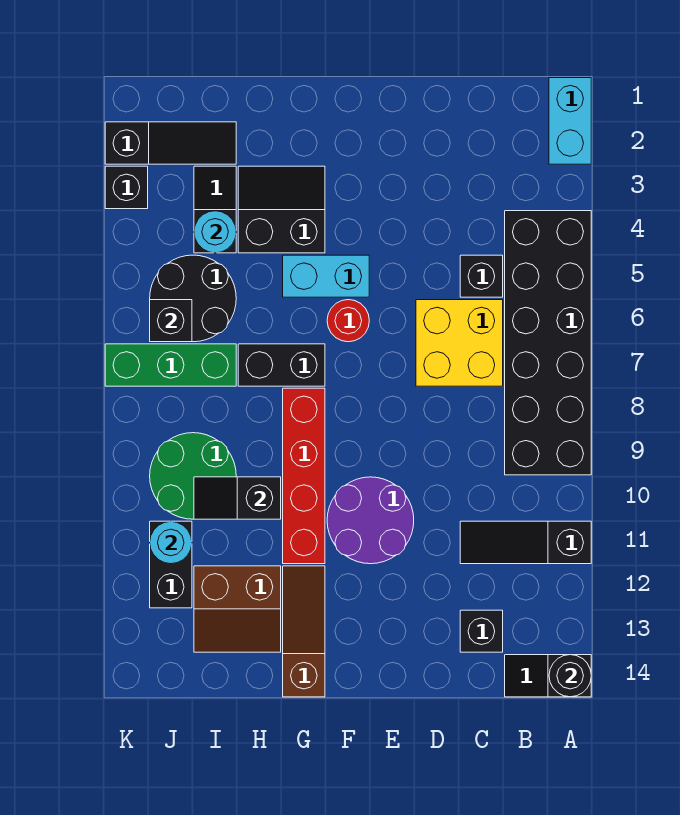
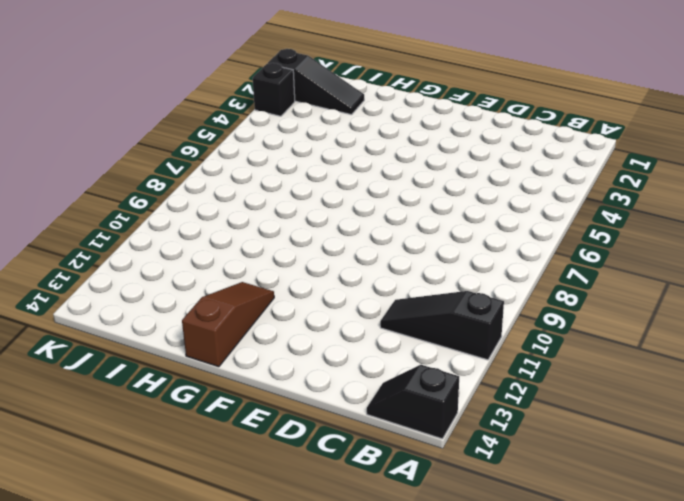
none -> cyan brick A1:A2 level 1
none -> black brick A4:B9 level 1
none -> black brick C5 level 1

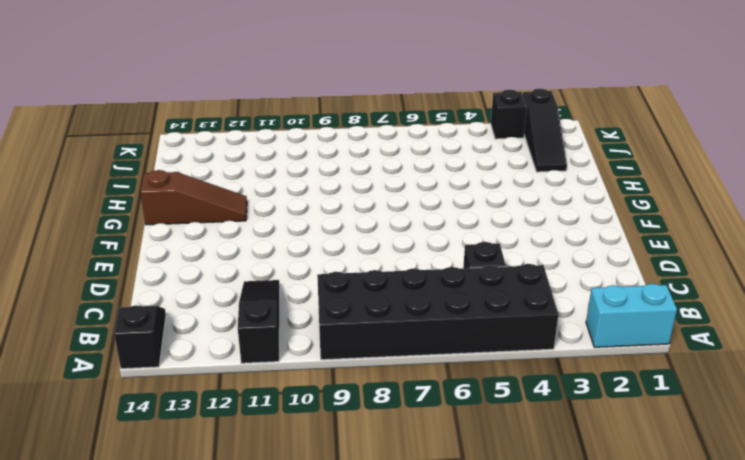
none -> yellow brick C6:D7 level 1
none -> black brick C13 level 1
none -> purple round brick E10:F11 level 1

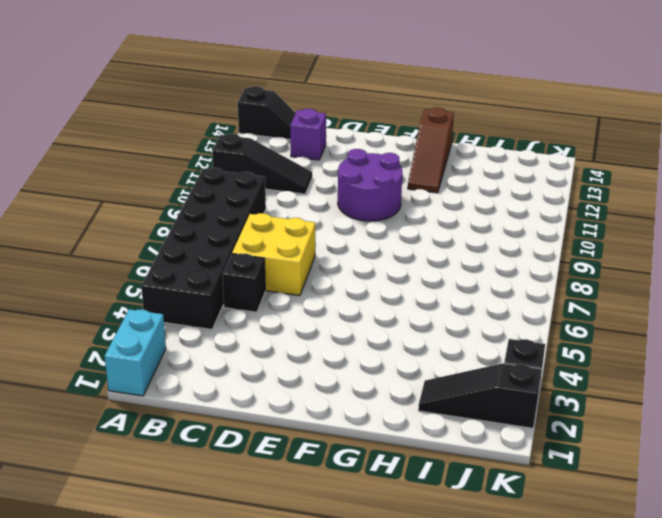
purple brick C13 level 1 -> black brick C13 level 1
none -> cyan brick F5:G5 level 1
none -> red round brick F6 level 1
none -> black slope G3:H4 level 1 top 4

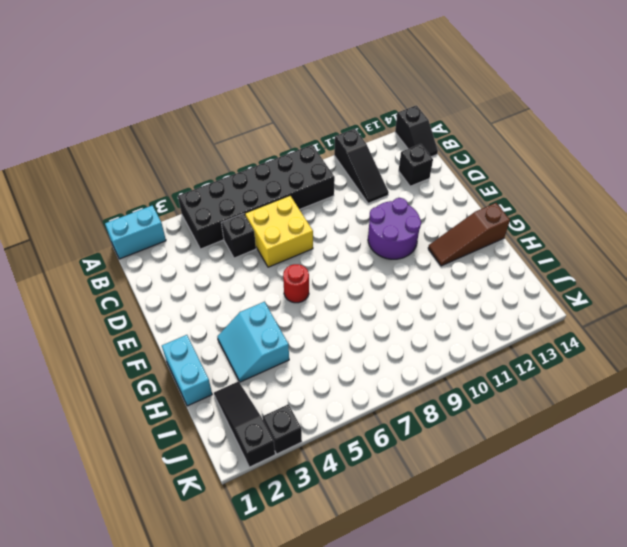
cyan brick G1:H1 level 1 -> cyan brick F5:G5 level 1
cyan slope G3:H4 level 1 top 4 -> black slope G3:H4 level 1 top 4
none -> black brick G7:H7 level 1
none -> red brick G8:G11 level 1
none -> brown slope H12:I13 level 1 top 12

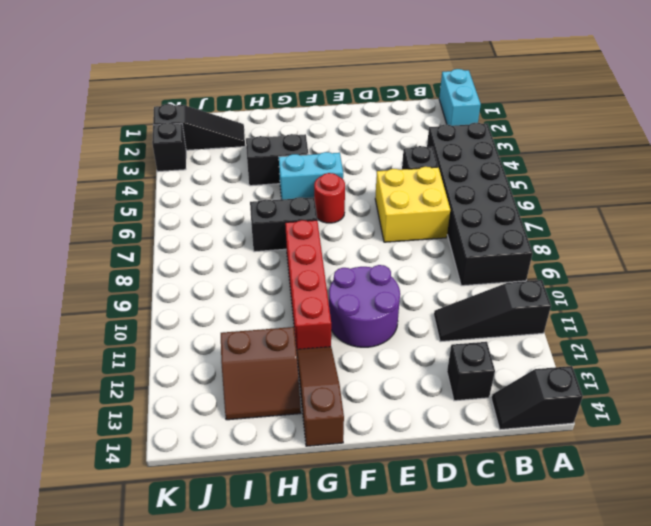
none -> black slope I3:I4 level 1 top 4
none -> black round brick I5:J6 level 1
none -> green brick I7:K7 level 1

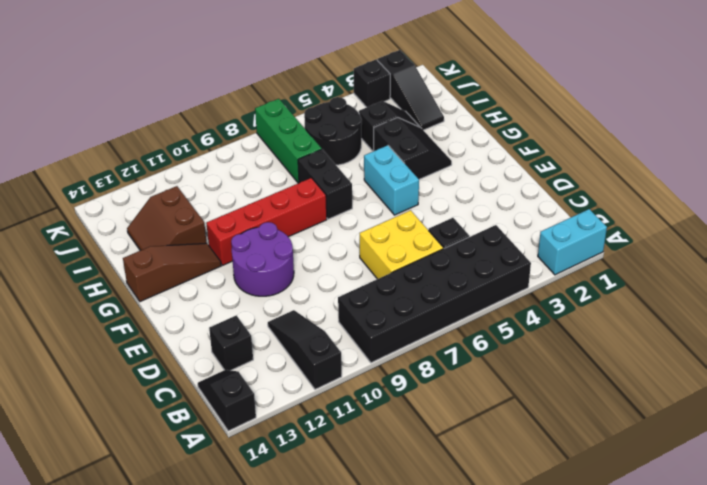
none -> red round brick F6 level 1
none -> green round brick I9:J10 level 1
none -> black brick J11:J12 level 1

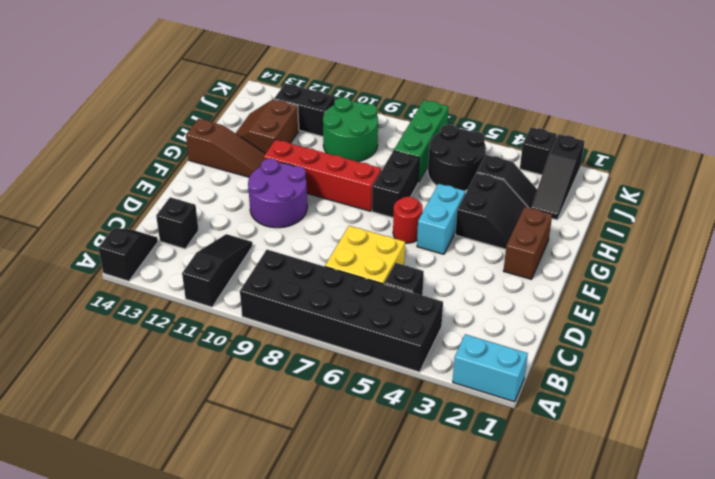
brown brick F2:G2 level 1 -> none
none -> black round brick A14 level 2
none -> black slope H10:I10 level 2 top H
none -> cyan round brick I4 level 2

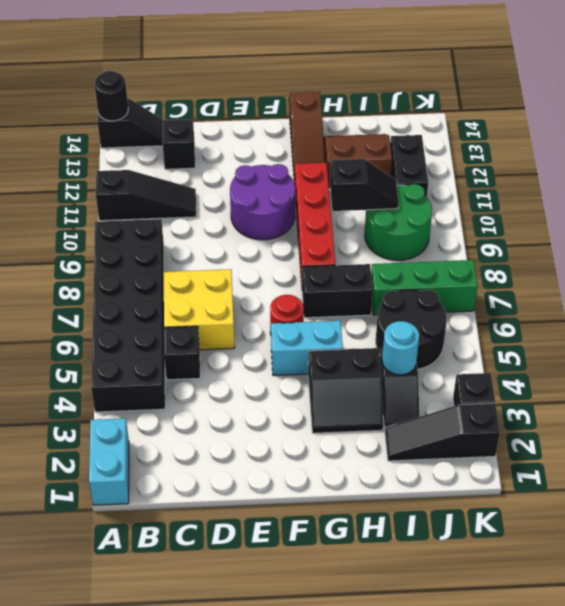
none -> black brick J6 level 2
none -> cyan round brick J11 level 2

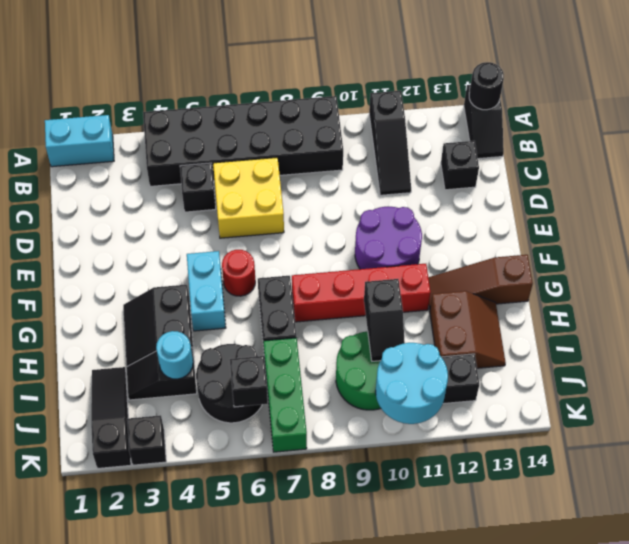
cyan round brick J10:K11 level 2 -> cyan round brick J11 level 2

